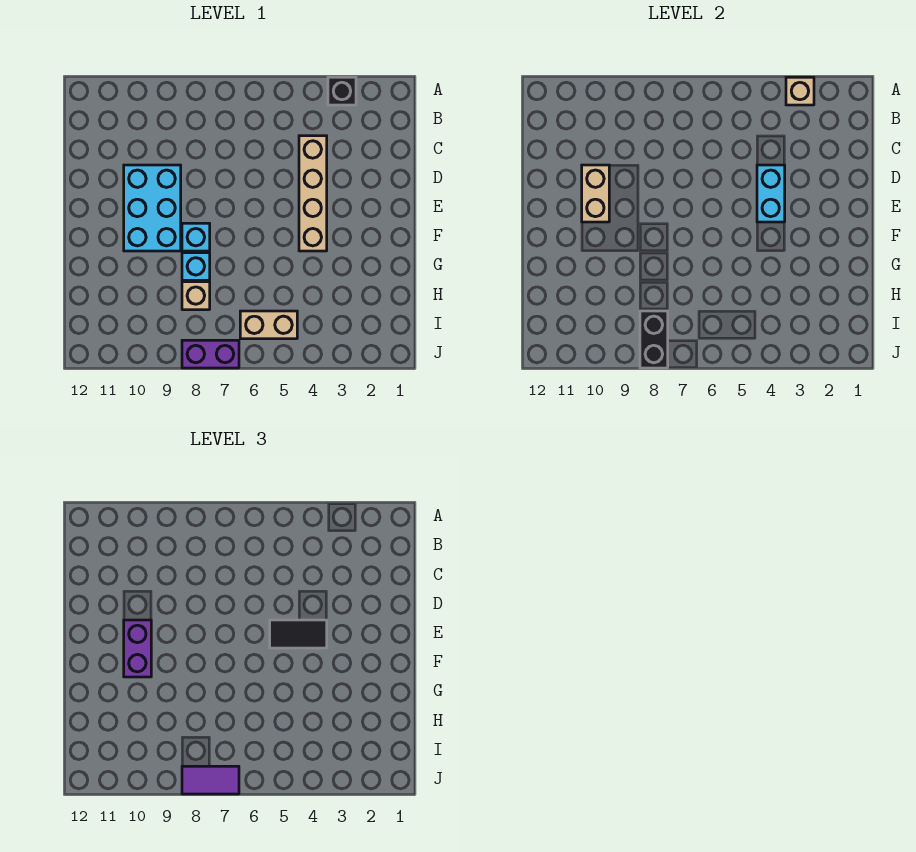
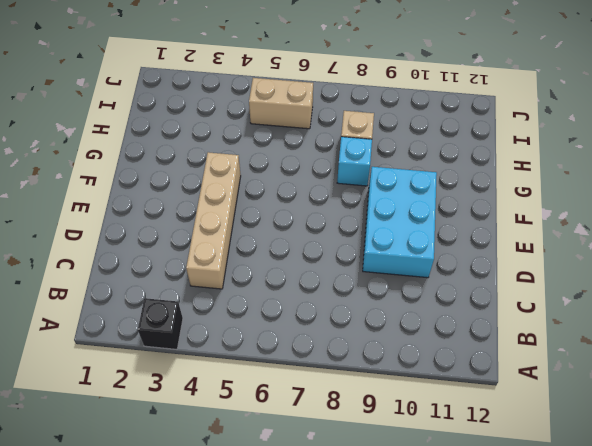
none -> cyan brick F8 level 1
none -> purple brick J7:J8 level 1
none -> tan brick A3 level 2

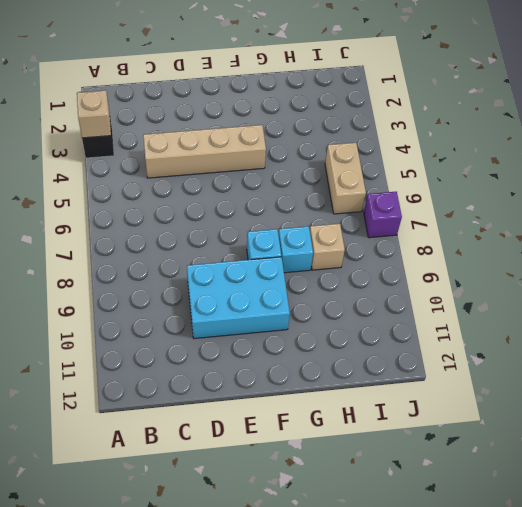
purple brick J7 level 1 -> purple brick J7:J8 level 1
none -> cyan brick D4:E4 level 2
none -> tan brick D10:E10 level 2
none -> black brick I8:J8 level 2

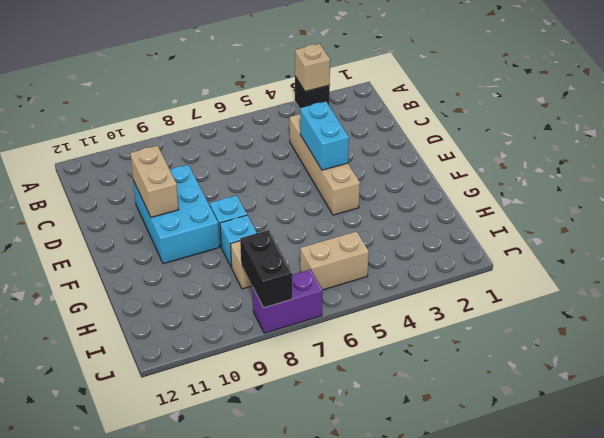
none -> black tile E4:E5 level 3
none -> purple brick E10:F10 level 3
none -> purple tile J7:J8 level 3

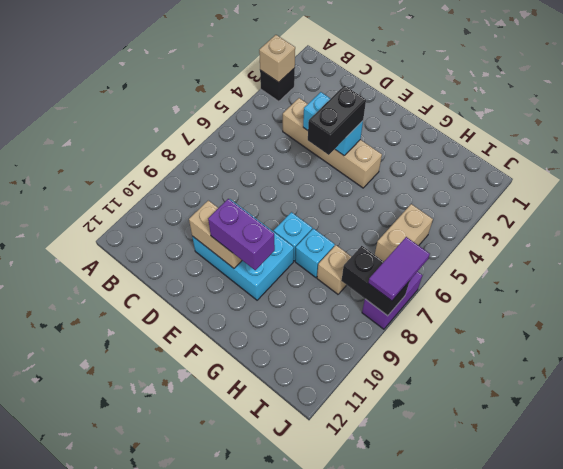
black brick E4:E5 level 3 -> black tile E4:E5 level 3

